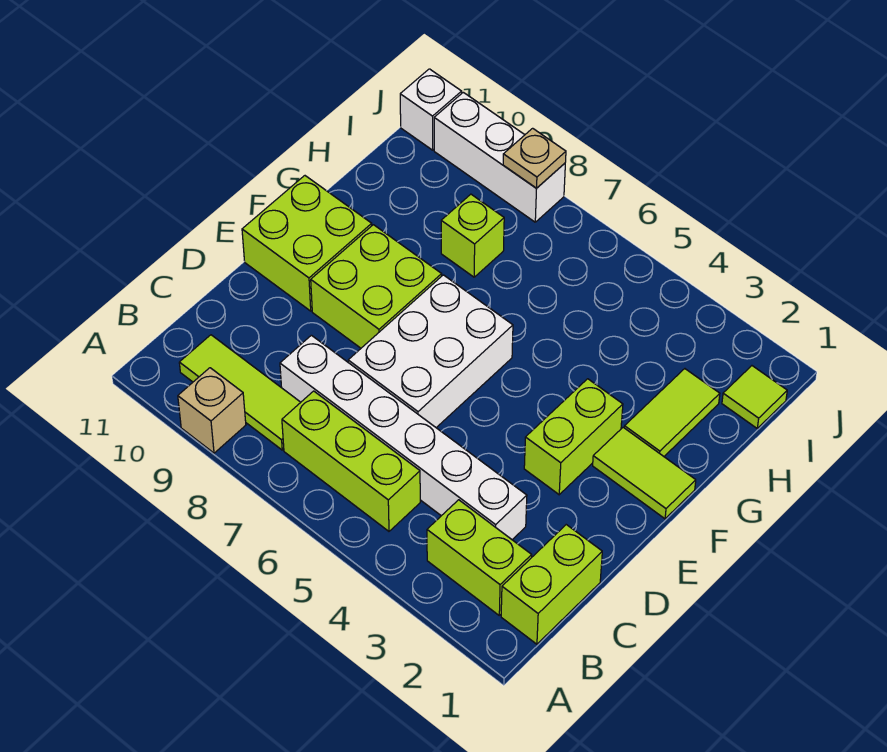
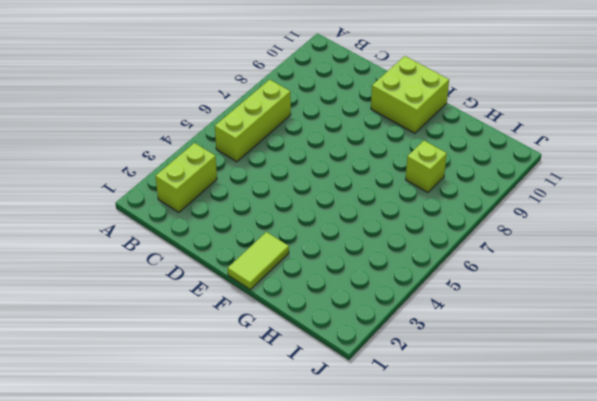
none -> tan brick A9 level 1
none -> lime brick B1:C1 level 1
none -> lime tile B8:B10 level 1

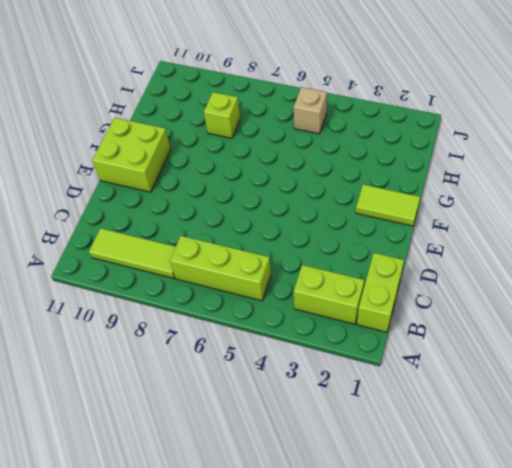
tan brick I5 level 1 -> tan brick A9 level 1
none -> white brick C3:C8 level 1
none -> white brick D6:F7 level 1
none -> lime brick E3:F3 level 1

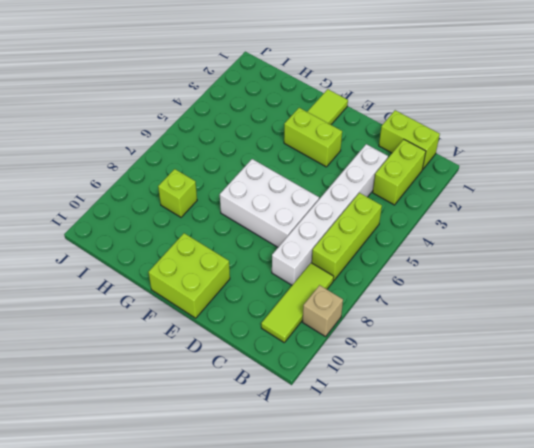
none -> lime brick E8:F9 level 1
none -> lime tile G2:H2 level 1
none -> lime tile I1 level 1

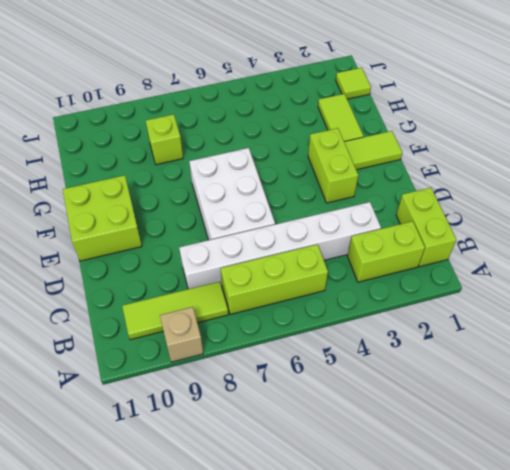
none -> lime brick E8:F9 level 1
none -> white brick J8:J10 level 1
none -> white brick J11 level 1

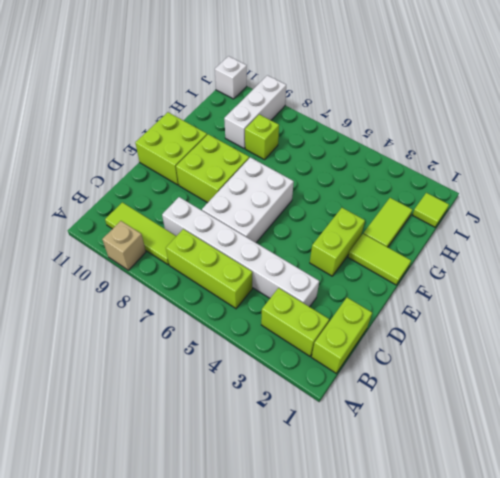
white brick H9:J9 level 1 -> white brick J8:J10 level 1
none -> tan plate J8 level 2

